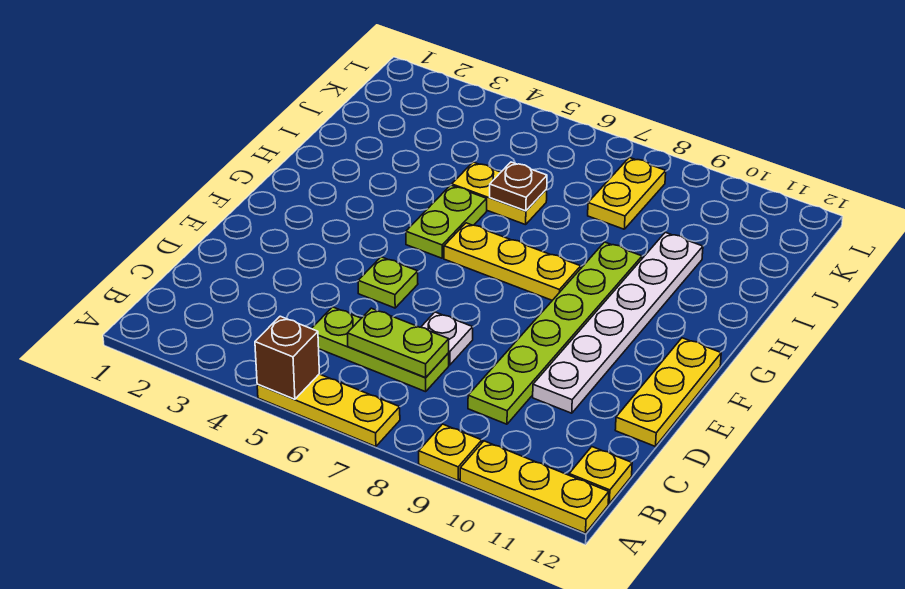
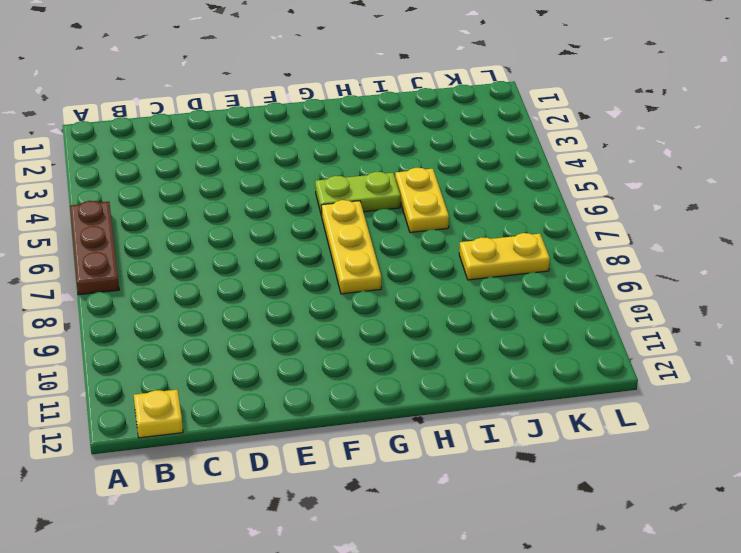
brown plate A5:A7 level 1 -> yellow plate A5:A7 level 1
none -> yellow plate A9 level 1
none -> yellow plate A10:A12 level 1
none -> lime plate C5:C7 level 1

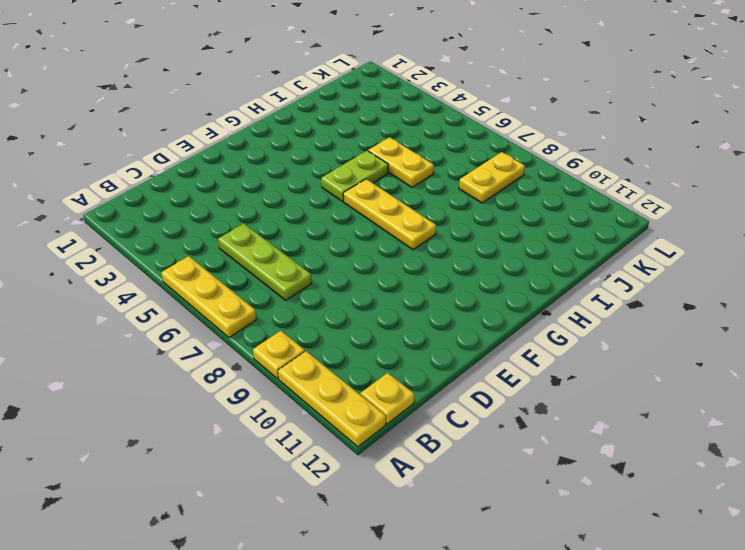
none -> lime plate C9:H9 level 1
none -> white plate D7 level 1
none -> white plate D10:I10 level 1

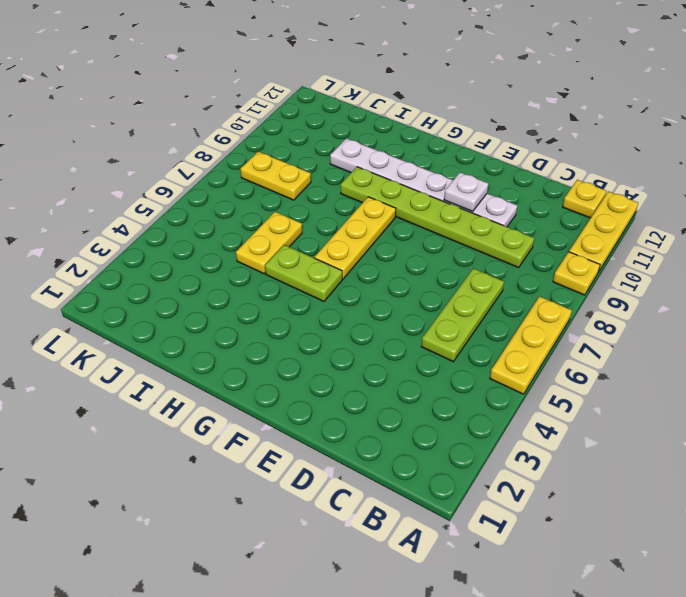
white plate E10 level 2 -> white plate D7 level 1
none -> yellow plate D12:F12 level 1
none -> lime plate E5 level 1
none -> brown brick A5 level 2

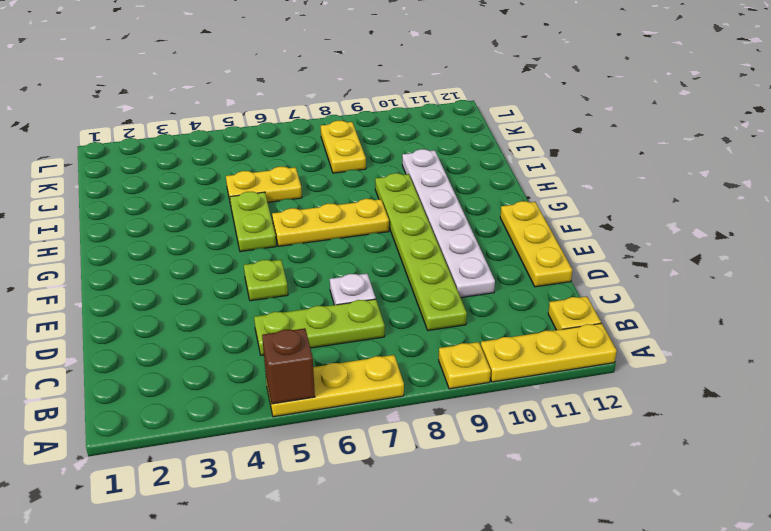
none -> lime plate C6:C7 level 2
none -> brown plate I6 level 2

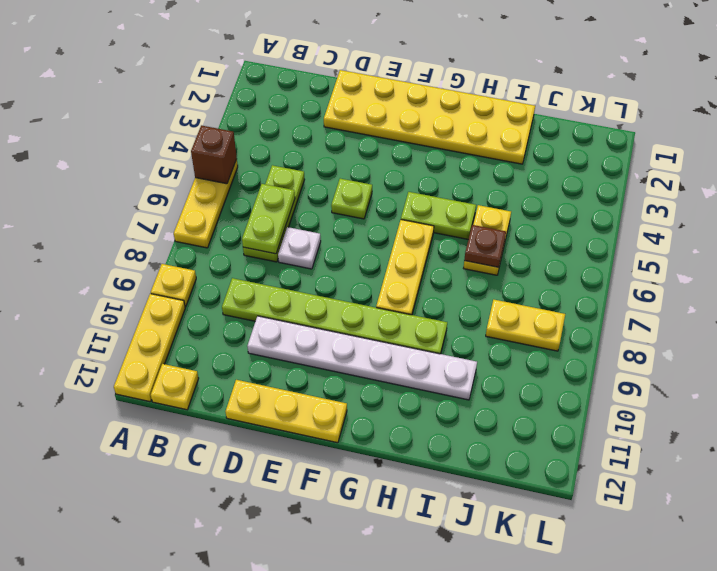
yellow plate D1:I2 level 1 -> none

